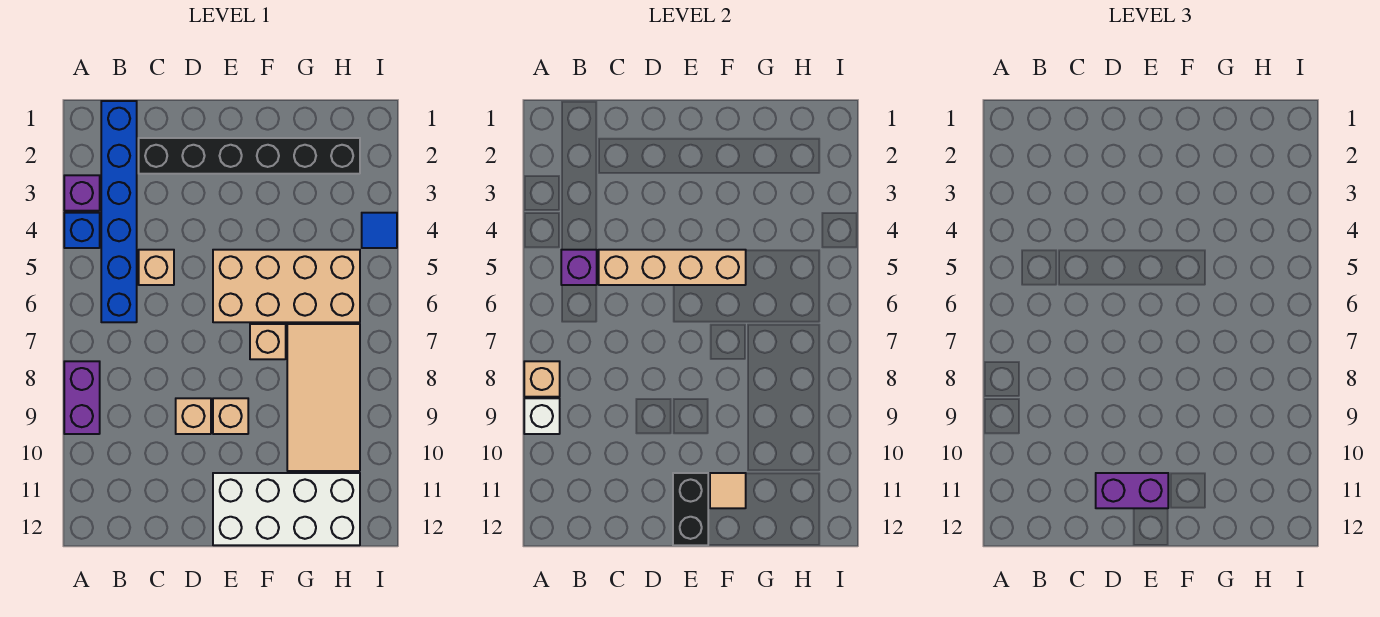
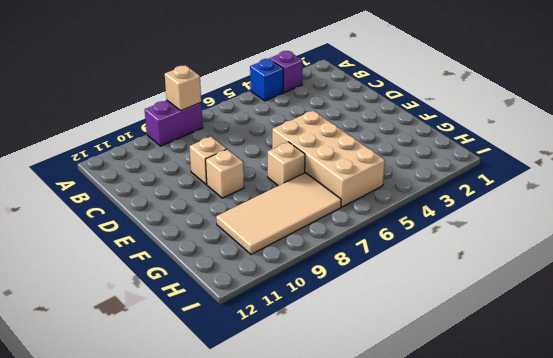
none -> blue brick B1:B6 level 1
none -> black brick C2:H2 level 1
none -> tan brick C5 level 1

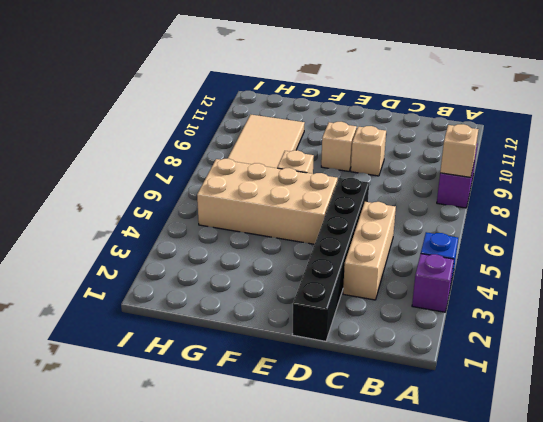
tan brick C3:C5 level 1 -> tan brick C5 level 1
black brick D1:D6 level 1 -> black brick C2:H2 level 1
none -> blue brick B1:B6 level 1
none -> white brick E11:H12 level 1
none -> blue tile I4 level 1

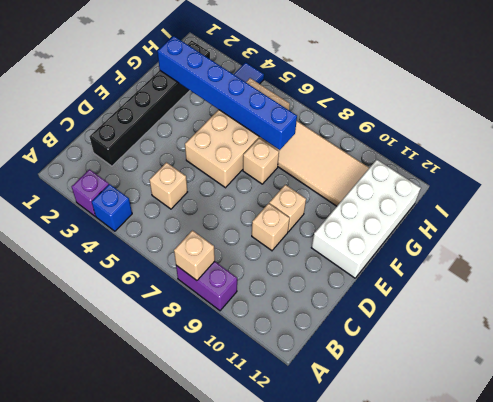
blue brick G2:G7 level 2 -> blue brick B1:B6 level 1
none -> white brick A9 level 2
none -> purple brick B5 level 2
none -> tan brick C5:F5 level 2

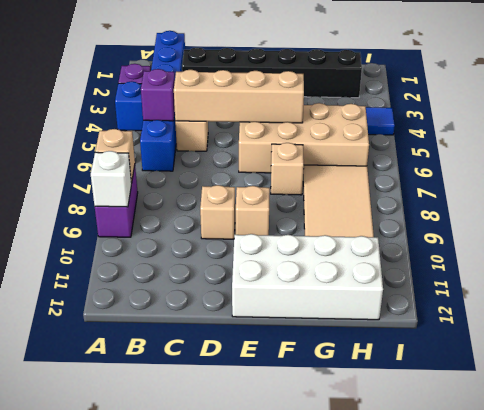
none -> black brick E11:E12 level 2
none -> tan tile F11 level 2
none -> purple brick D11:E11 level 3

